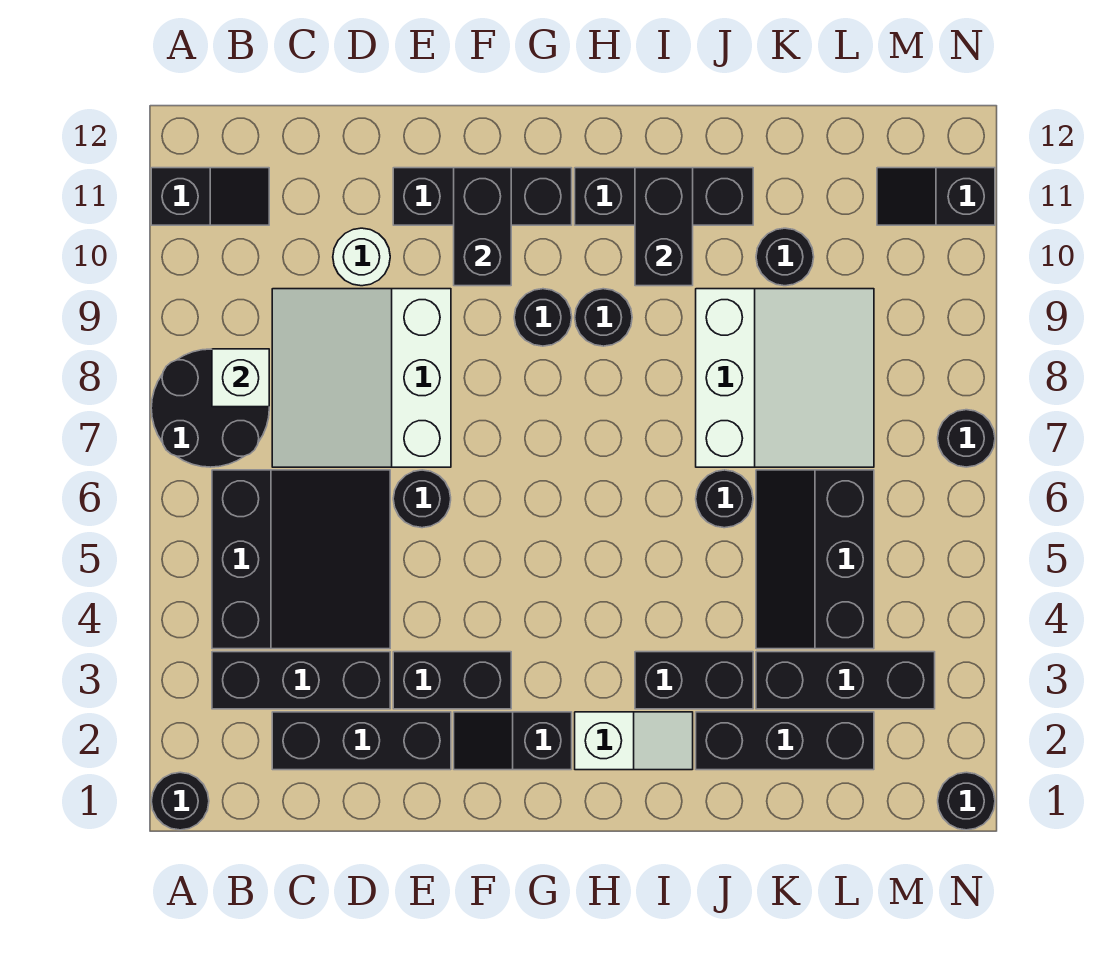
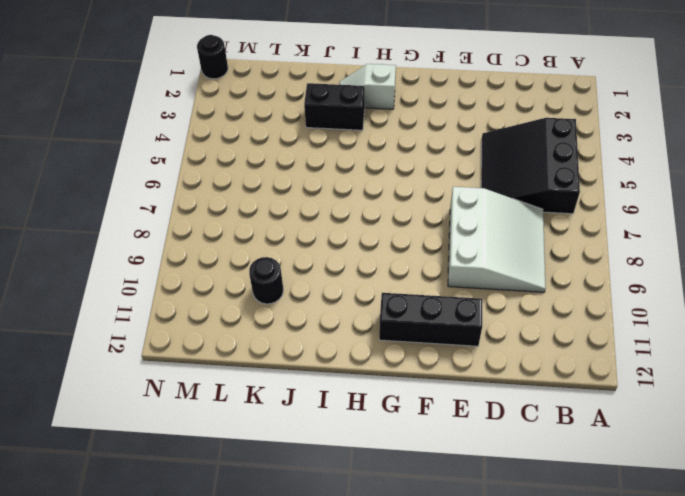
none -> black round brick A1 level 1
none -> black round brick A7:B8 level 1
none -> black slope A11:B11 level 1 top A

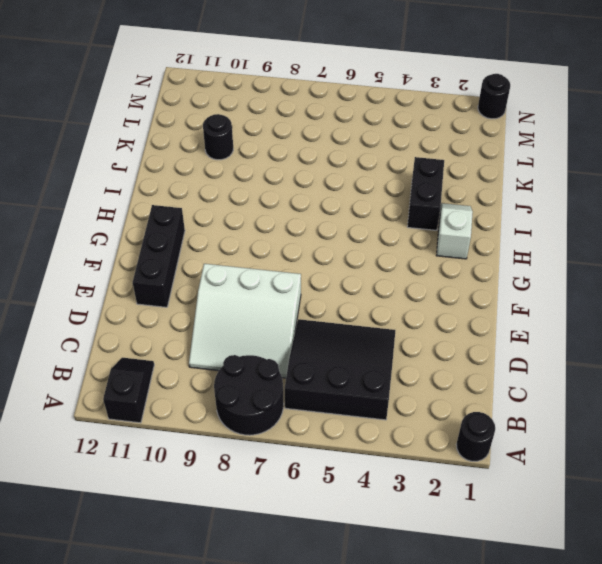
none -> black brick B3:D3 level 1
none -> black brick C2:E2 level 1
none -> white round brick D10 level 1

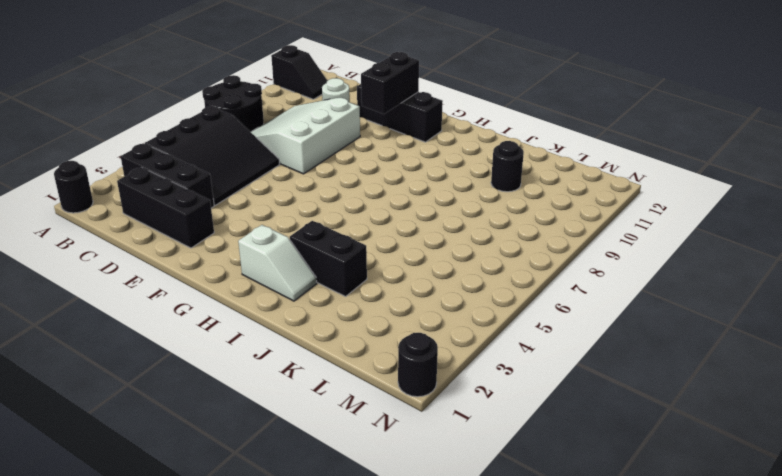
none -> black brick E3:F3 level 1
none -> black round brick E6 level 1
none -> black slope F2:G2 level 1 top G

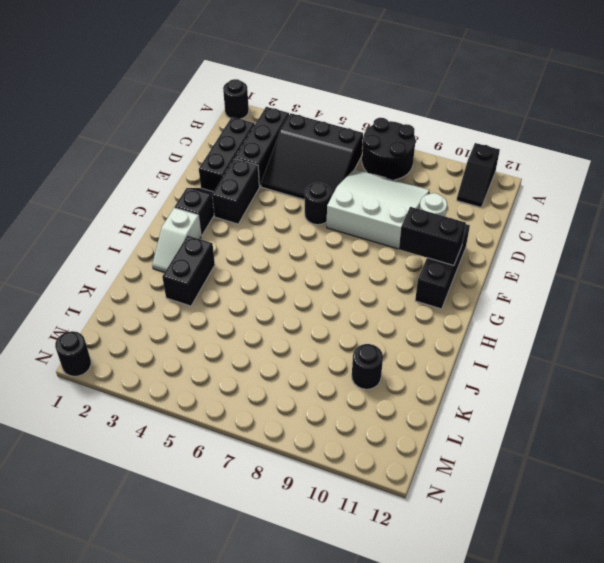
none -> black round brick G9 level 1
none -> black round brick H9 level 1
none -> black brick H11:J11 level 1

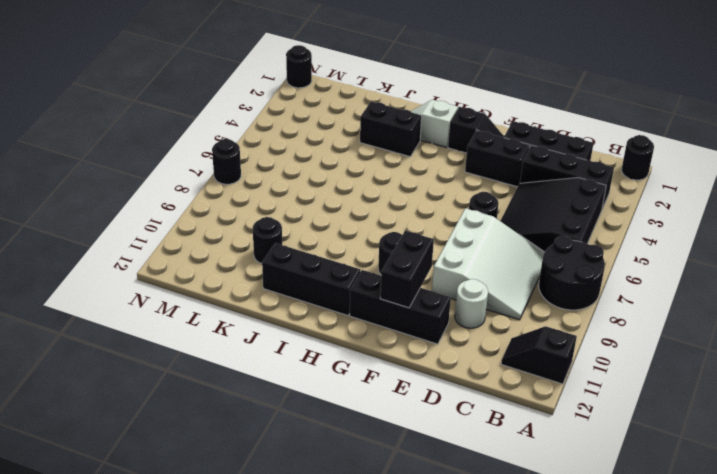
none -> black round brick H9 level 1
none -> black brick J2:L2 level 1
none -> black round brick J6 level 1

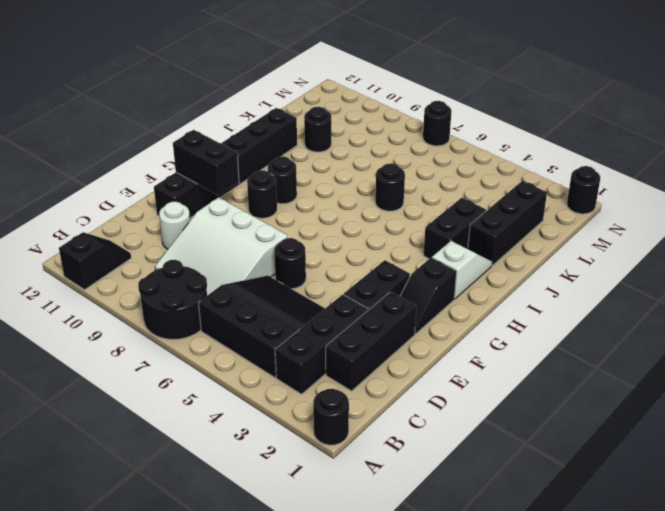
none -> white slope J7:L9 level 1 top J
none -> black brick K3:M3 level 1
none -> black slope K4:L6 level 1 top L

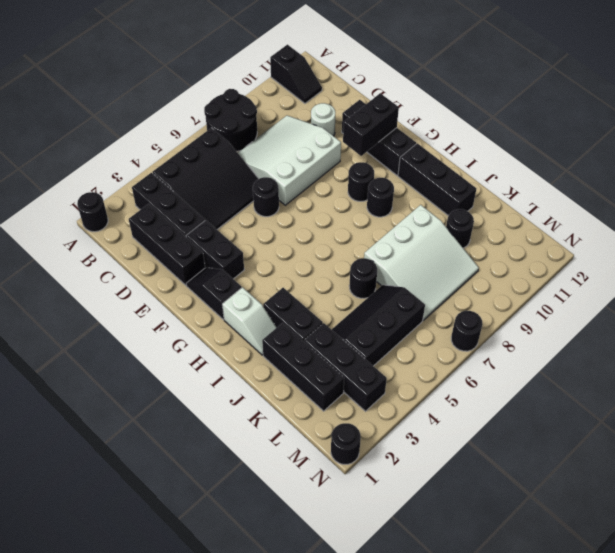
none -> black slope M11:N11 level 1 top N
none -> white brick B8 level 2
none -> black brick I10:I11 level 2

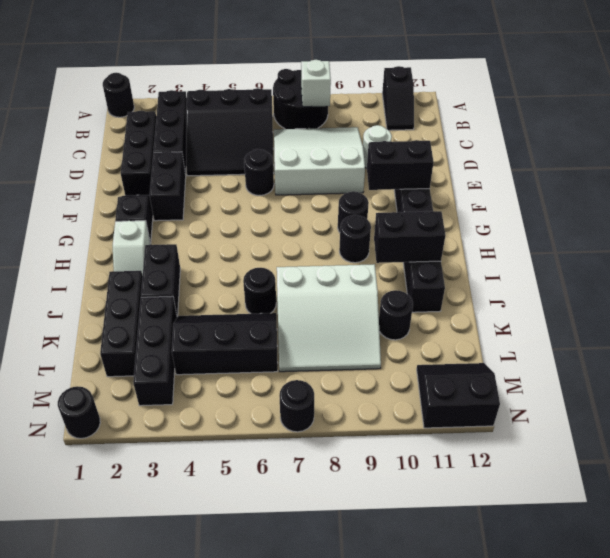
black slope M11:N12 level 1 top N -> black slope M11:N11 level 1 top N

